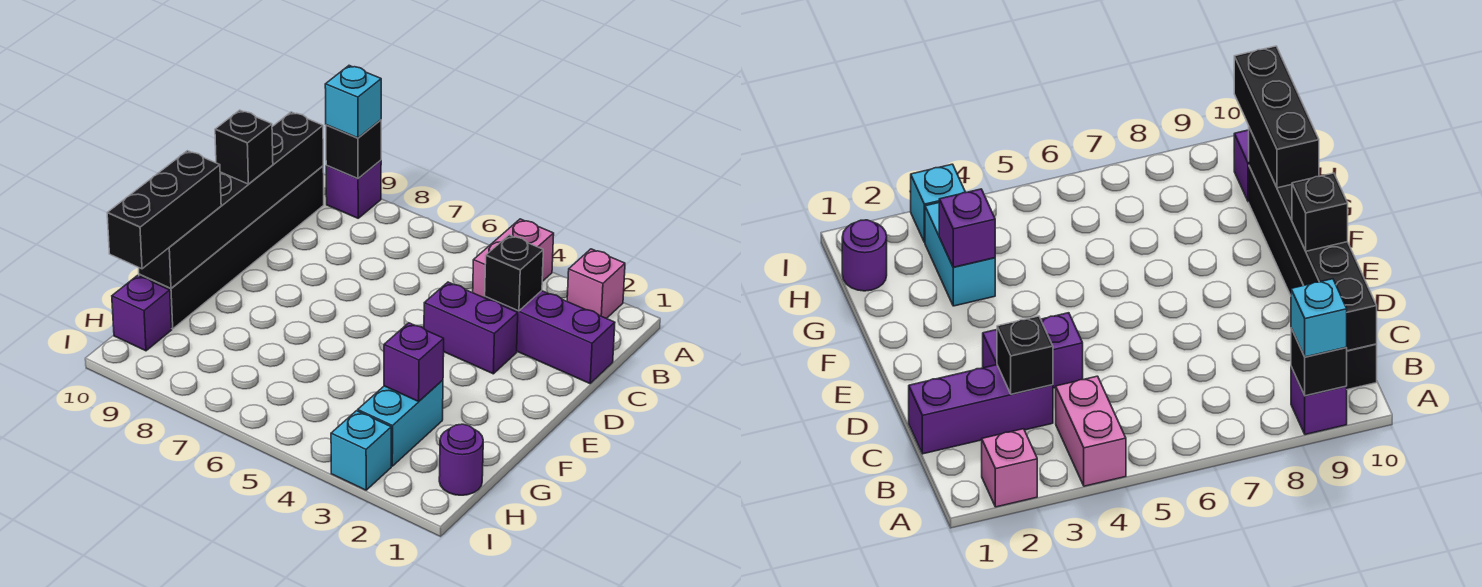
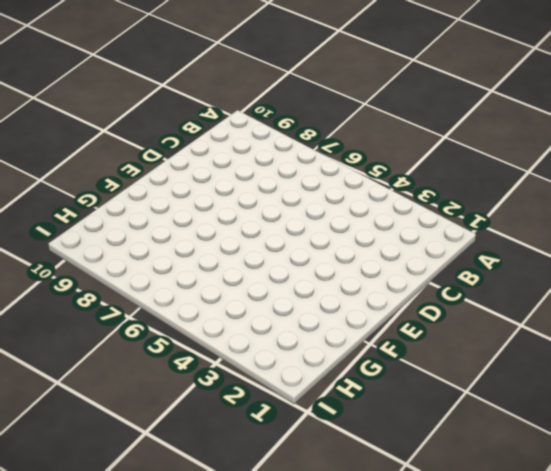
none -> pink brick A2 level 1
none -> pink brick A4:B4 level 1
none -> purple brick A9 level 1

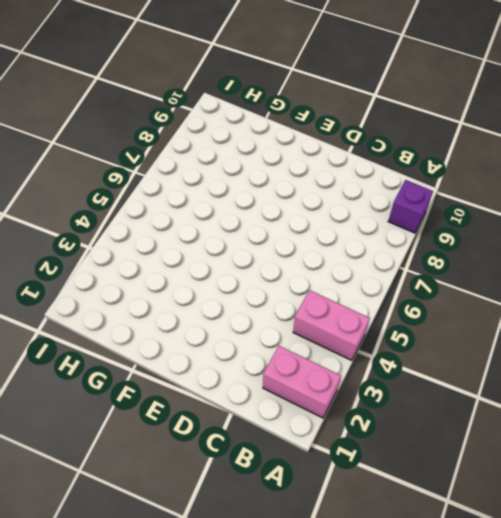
pink brick A2:B2 level 1 -> pink brick A2 level 1
none -> black brick B10:G10 level 1
none -> purple brick C1:C3 level 1
none -> purple brick D3:D4 level 1

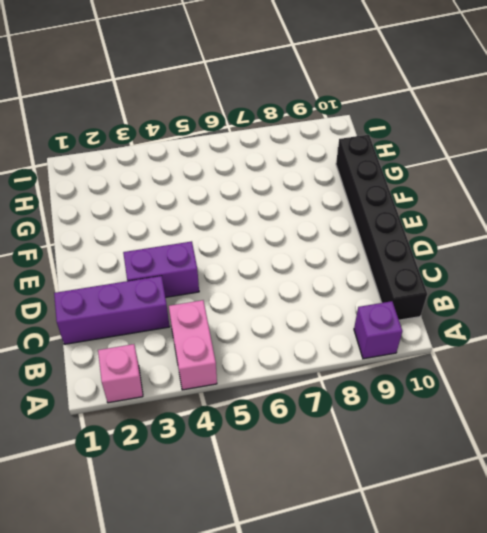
none -> cyan brick G3:H3 level 1
none -> purple round brick H1 level 1
none -> purple brick H10 level 1

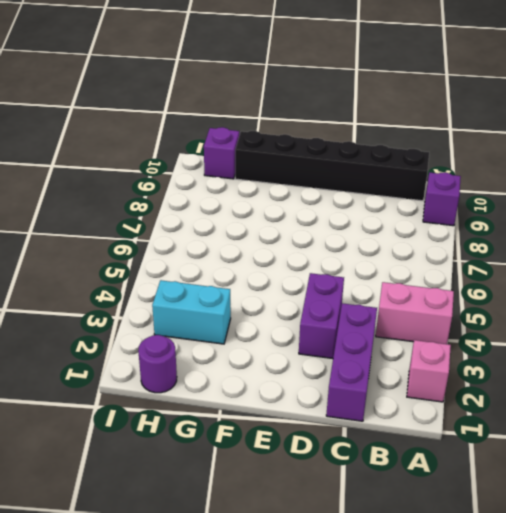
none -> cyan brick I3 level 1
none -> black brick A9 level 2
none -> black brick B10:G10 level 2

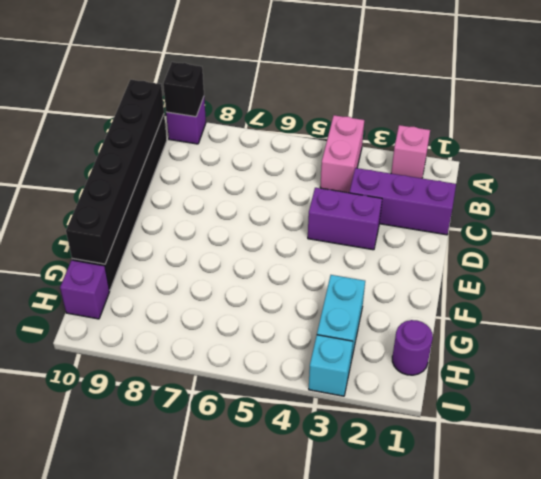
none -> black brick C3 level 2
none -> purple brick G3 level 2
none -> cyan brick A9 level 3

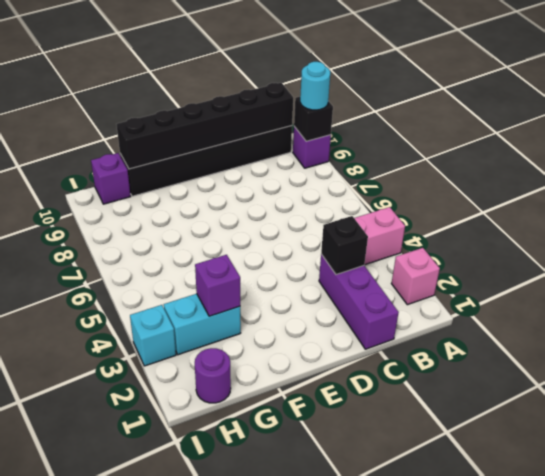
cyan round brick A9 level 3 -> cyan brick A9 level 3
none -> purple brick D3:D4 level 1
none -> black brick D10 level 3
none -> black brick F10:H10 level 3

